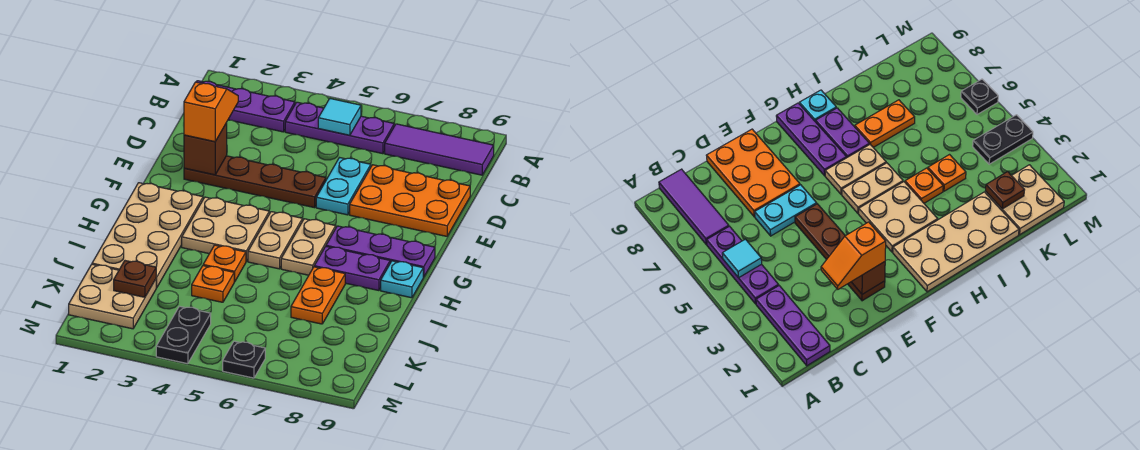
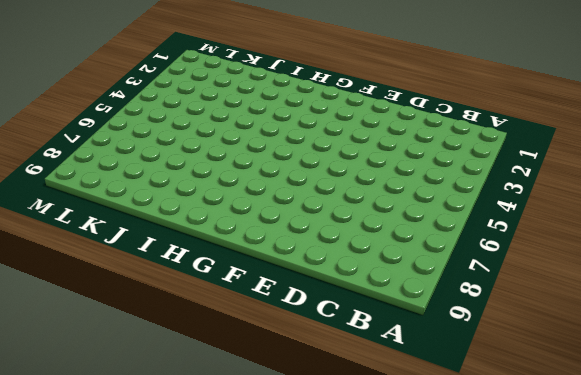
none -> purple plate B1:B3 level 1
none -> purple plate B4:B6 level 1
none -> purple tile B7:B9 level 1

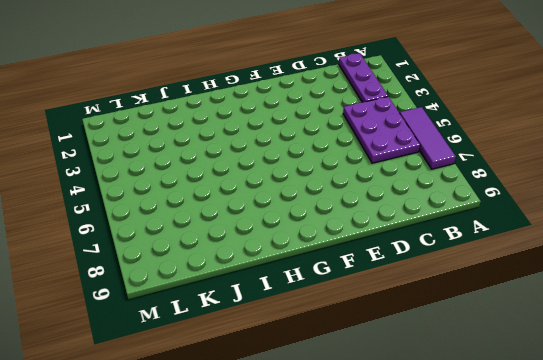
purple tile A5:A7 level 1 -> purple tile B7:B9 level 1
purple plate B4:C6 level 1 -> purple plate B4:B6 level 1
none -> cyan plate D6:E6 level 1
none -> orange plate D7:E9 level 1
none -> brown plate E2:E5 level 1

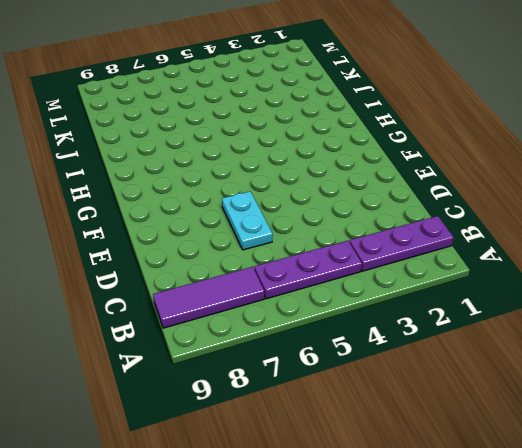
none -> orange plate D7:E9 level 1
none -> brown plate E2:E5 level 1
none -> tan plate G1:J2 level 1

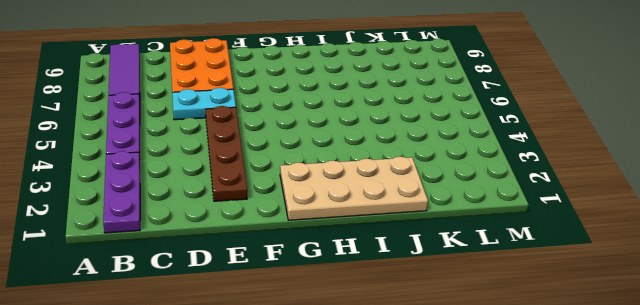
none -> tan plate G3:H4 level 1
none -> tan plate G5:H5 level 1
none -> tan plate G6:H6 level 1

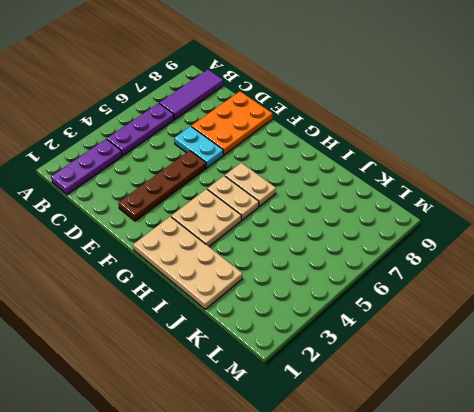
none -> purple plate G7:G9 level 1
none -> purple plate H7:H8 level 1
none -> cyan plate H9 level 1

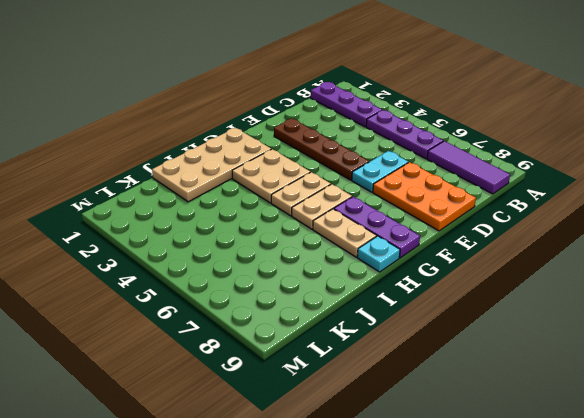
tan plate H7:H8 level 1 -> purple plate H7:H8 level 1
none -> orange plate I4 level 1
none -> orange plate I7:J7 level 1
none -> orange plate J4 level 1

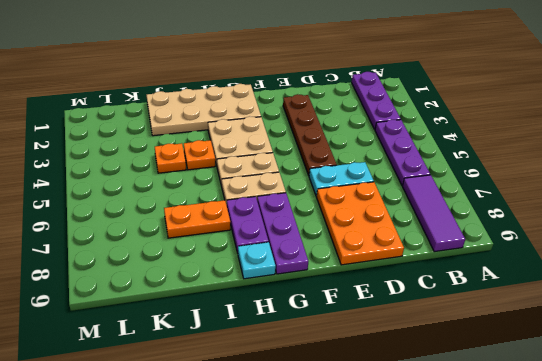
none -> tan plate K1:L2 level 1
none -> black plate L4:M4 level 1
none -> black plate M6 level 1

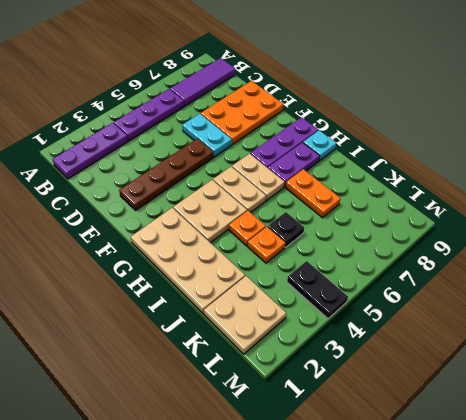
black plate J5 level 1 -> black plate M6 level 1
none -> cyan tile B5 level 2
none -> brown brick E2 level 2
none -> brown plate K2 level 2

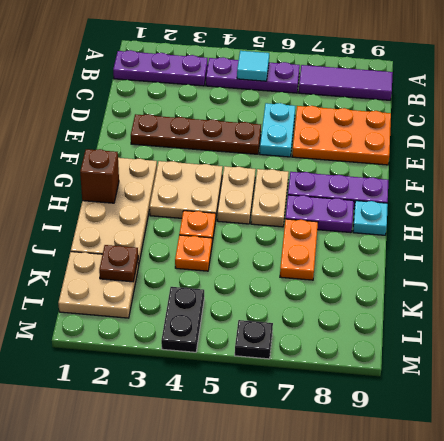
brown brick H1 level 2 -> brown brick E2 level 2
none -> orange slope D2:E2 level 3 top E

